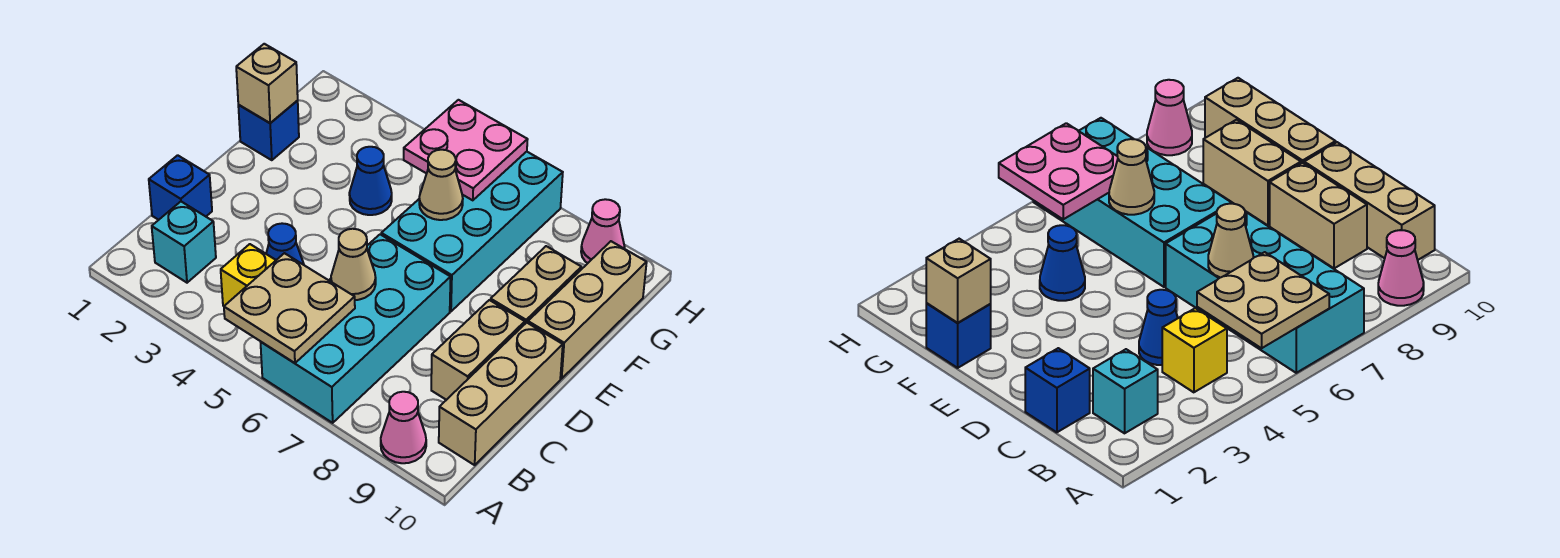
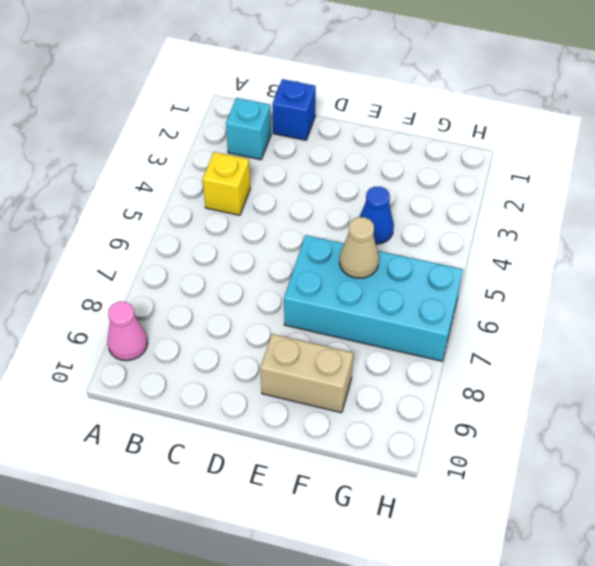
none -> cyan brick A6:D7 level 1
none -> tan brick B10:D10 level 1
none -> blue cone C4 level 1

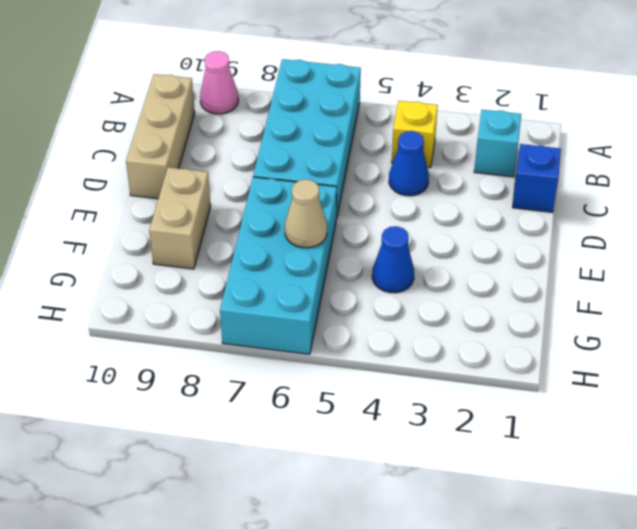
none -> tan brick C9:D9 level 1
none -> tan brick E10:G10 level 1
none -> blue brick F1 level 1

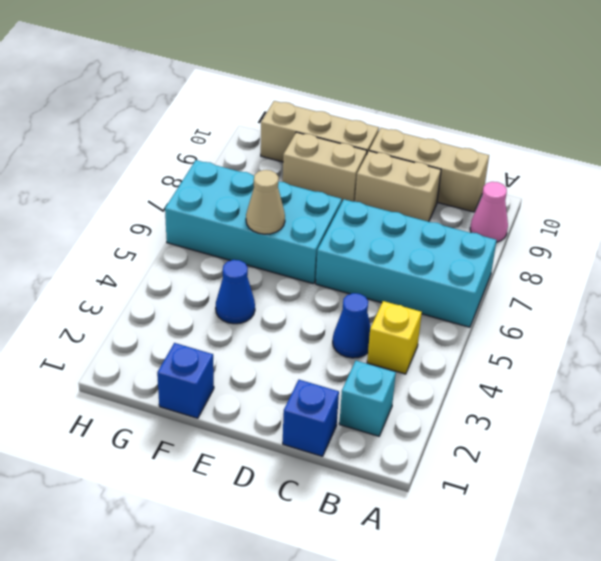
none -> pink cone H9 level 1
none -> tan plate A5:B6 level 2
none -> tan cone C6 level 2

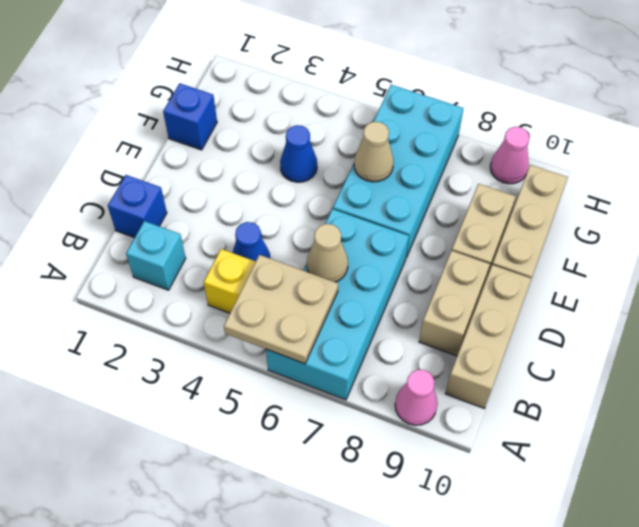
none -> tan brick F1 level 2
none -> pink plate G5:H6 level 2

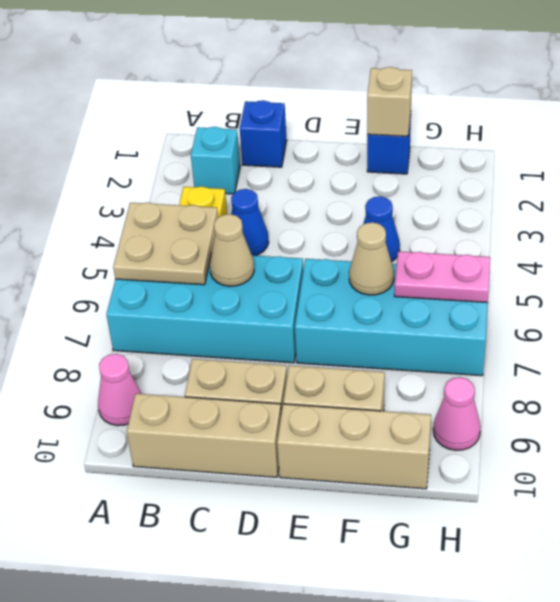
pink plate G6:H6 level 2 -> pink plate G5:H6 level 2

